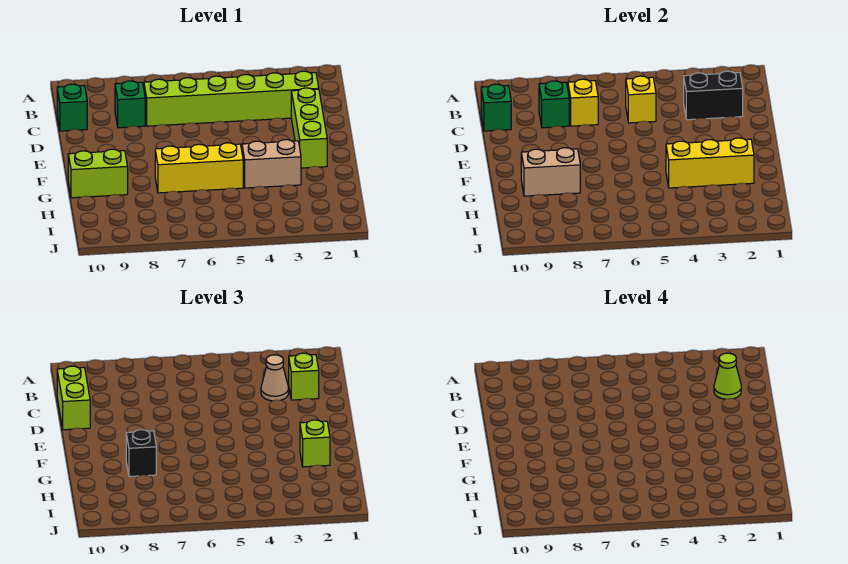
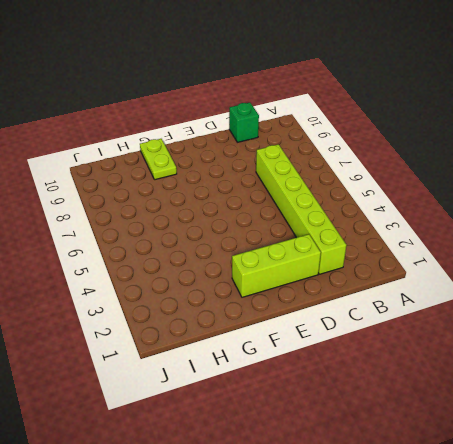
lime plate G9:G10 level 1 -> lime brick G9:G10 level 1
none -> green brick C8 level 1
none -> tan brick G3:G4 level 1
none -> yellow brick G5:G7 level 1

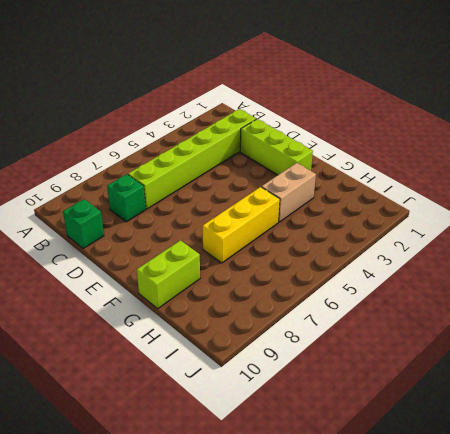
none -> black brick C2:C3 level 2
none -> yellow brick C5 level 2
none -> yellow brick C7 level 2

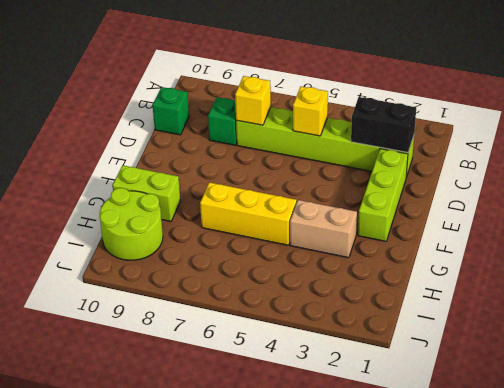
lime round brick H9:I10 level 1 -> none
none -> green brick C8 level 2
none -> green brick C10 level 2
none -> yellow brick G2:G4 level 2

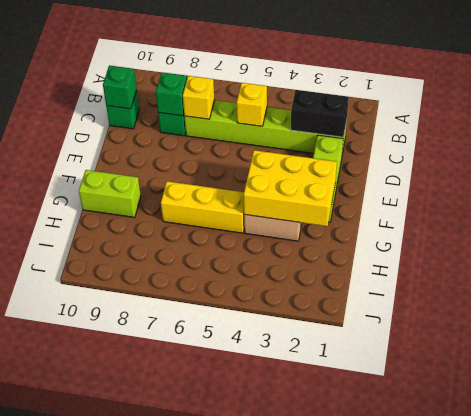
yellow brick F2:G4 level 2 -> yellow brick G2:G4 level 2
none -> tan brick G8:G9 level 2
none -> lime brick C2 level 3
none -> tan cone C3 level 3

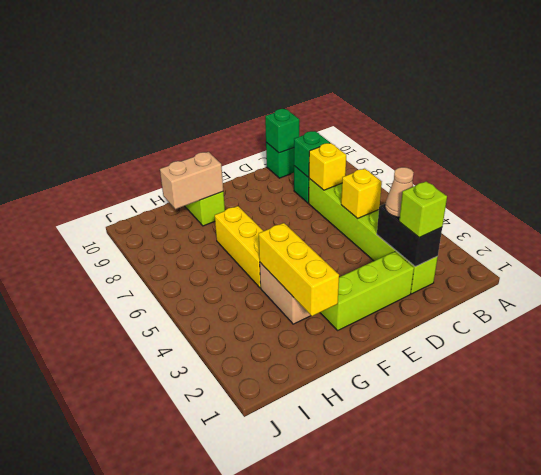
tan brick G9:H9 level 2 -> tan brick G8:G9 level 2
none -> lime brick C10:D10 level 3
none -> lime brick G2 level 3
none -> black brick G8 level 3

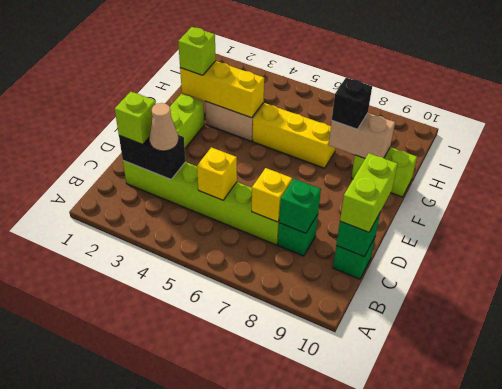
none -> lime cone C2 level 4

